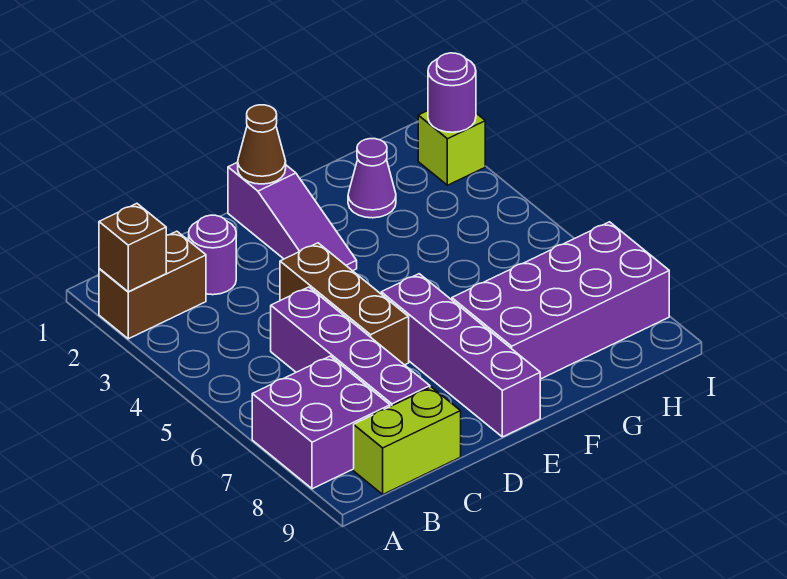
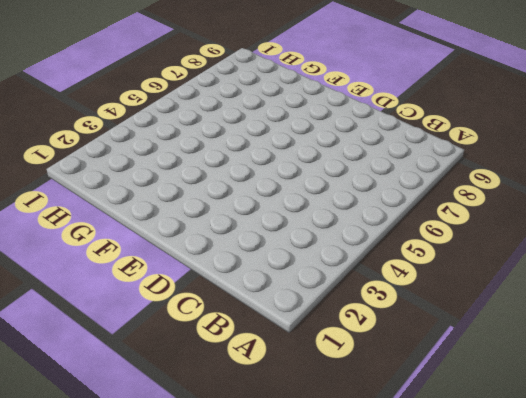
none -> brown brick A2:B2 level 1
none -> purple brick A7:B8 level 1
none -> lime brick B9:C9 level 1

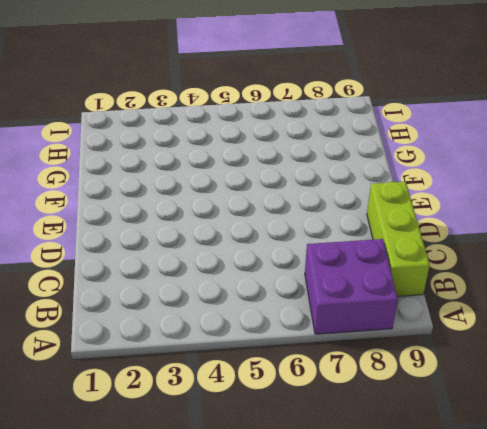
lime brick B9:D9 level 1 -> lime brick B9:C9 level 1
none -> brown brick A2:B2 level 1
none -> purple round brick C2 level 1
none -> purple brick C5:C8 level 1

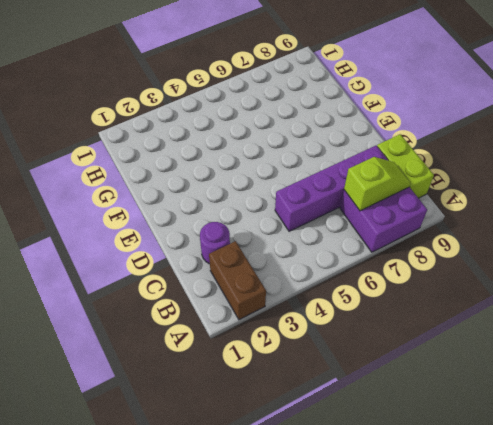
lime slope B7:B8 level 2 top 7 -> none
none -> brown brick D4:D6 level 1
none -> purple slope E1:E3 level 1 top 1
none -> purple brick E6:E9 level 1

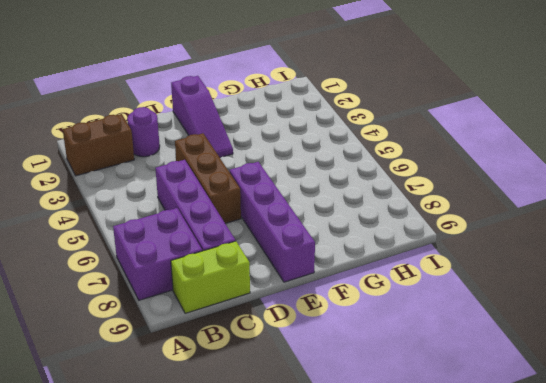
none -> purple brick F7:I8 level 1
none -> purple cone G2 level 1
none -> lime brick I2 level 1

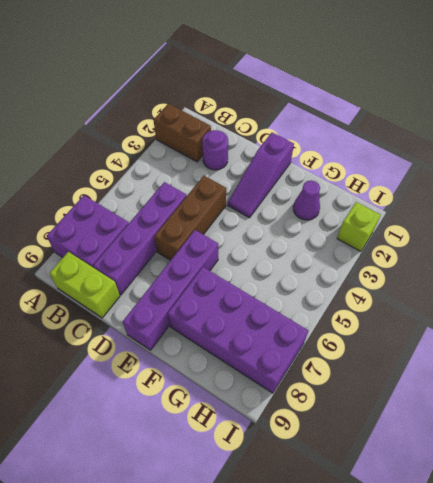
none -> brown brick A2 level 2
none -> brown cone E1 level 2
none -> purple round brick I2 level 2

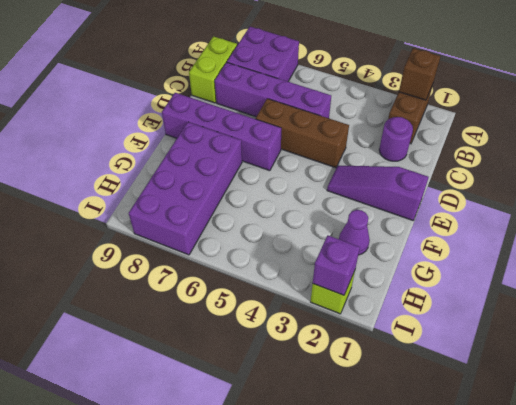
purple brick I2 level 2 -> purple round brick I2 level 2
none -> brown cone E1 level 2

